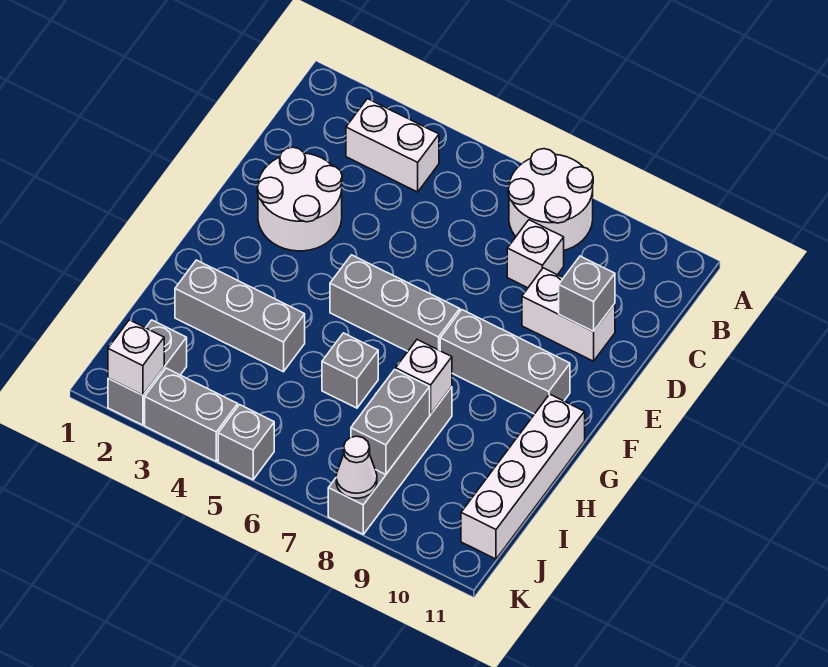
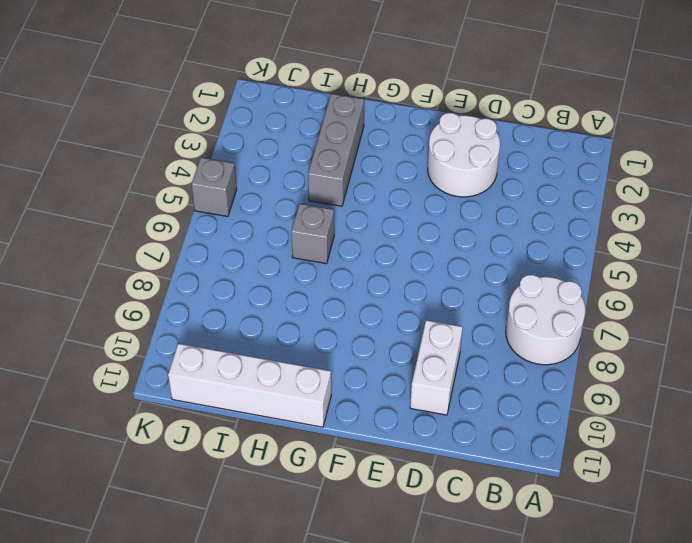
none -> white brick B3:B4 level 1
none -> white brick C8 level 1
none -> grey brick F5:F7 level 1

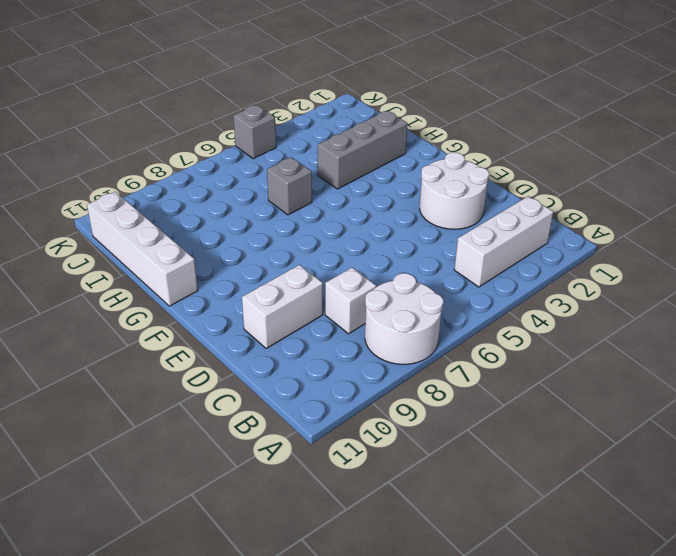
white brick B2:B4 level 1 -> white brick B3:B4 level 1
none -> grey brick F5:F7 level 1
none -> grey brick F8:F10 level 1
none -> grey brick H8:K8 level 1

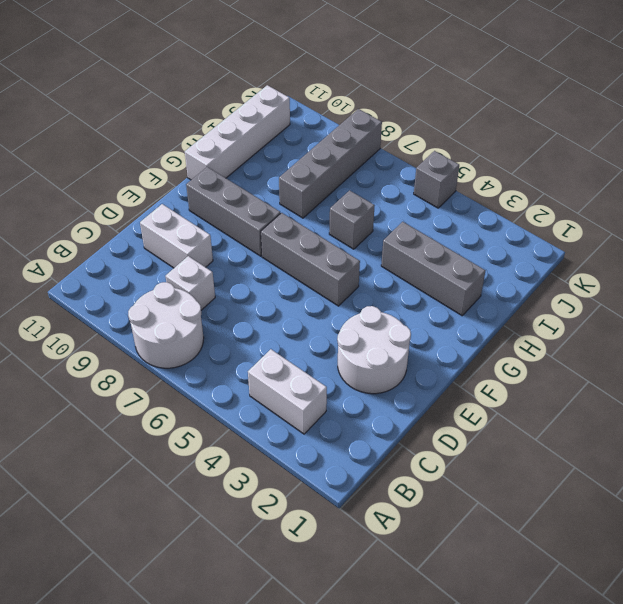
none -> grey brick J2:K2 level 1
none -> grey brick K3:K4 level 1
none -> grey brick D10 level 2

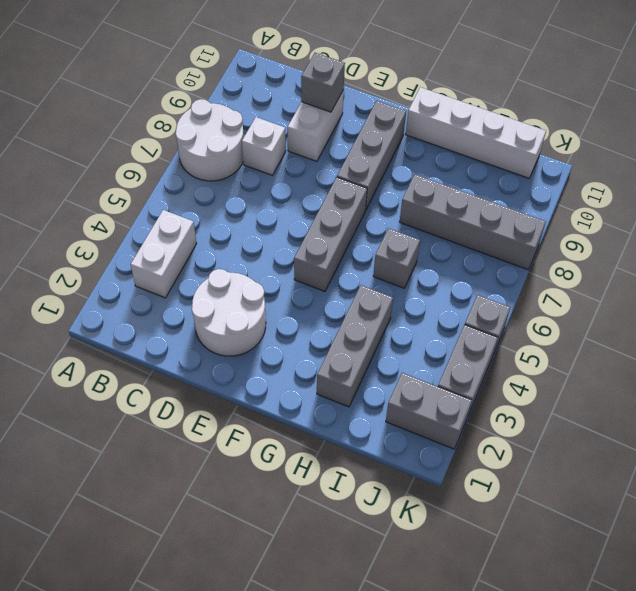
none -> white brick H8 level 2
none -> grey brick I8:J8 level 2
none -> white brick K2 level 2

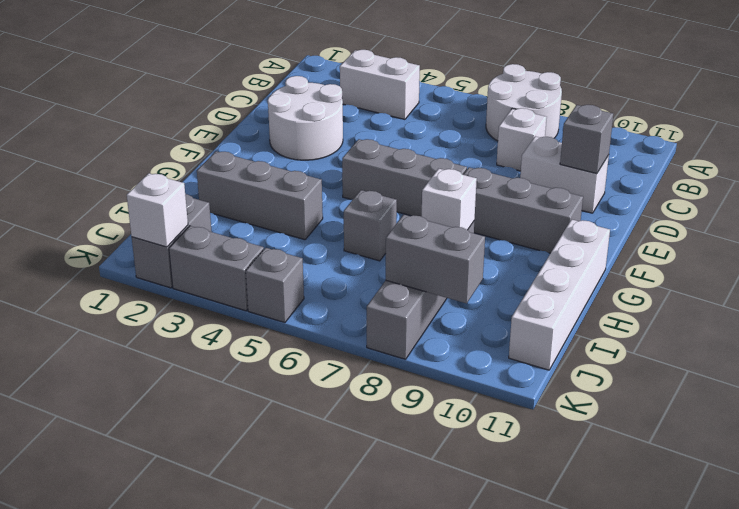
grey brick J8:J9 level 2 -> grey brick I8:J8 level 2
none -> white cone K8 level 2

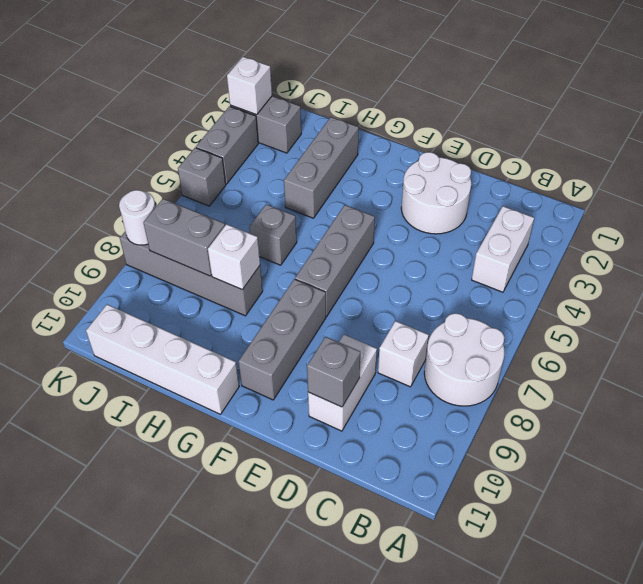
white round brick K8 level 2 -> white cone K8 level 2

